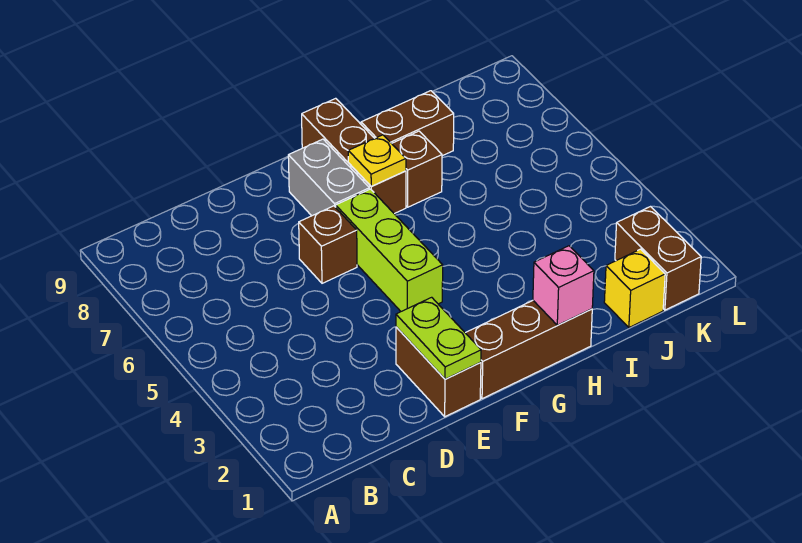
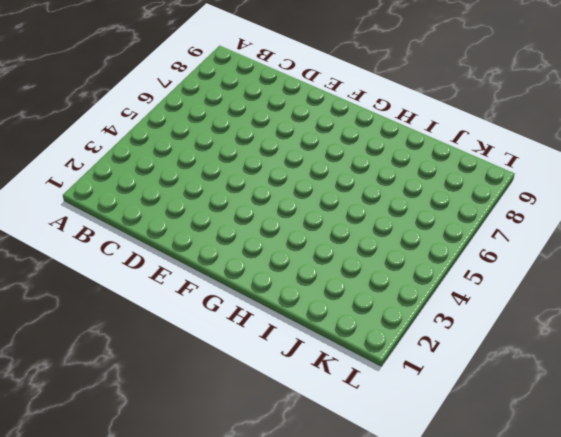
none -> brown brick E1:E2 level 1
none -> brown brick E6 level 1
none -> brown brick F1:H1 level 1

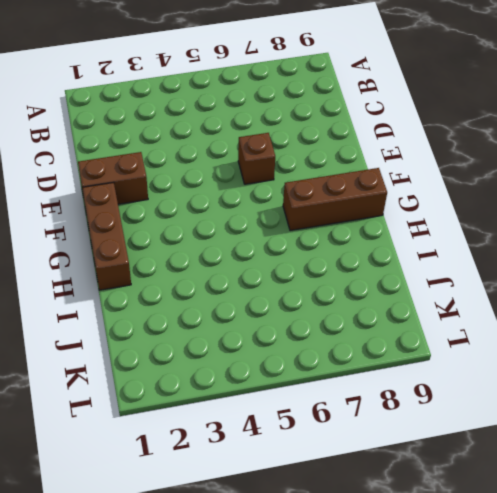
none -> lime brick F4:F6 level 1
none -> grey brick F7:F8 level 1
none -> brown brick H7 level 1

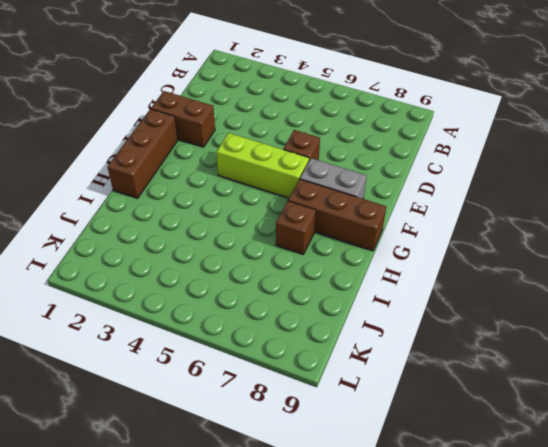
none -> brown brick H8:I8 level 1
none -> yellow brick J1 level 1
none -> brown brick K1:K2 level 1

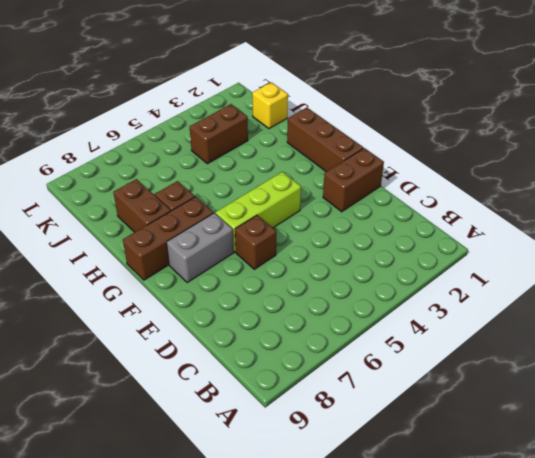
brown brick J3:J4 level 1 -> brown brick K1:K2 level 1
none -> lime plate E1:E2 level 2
none -> yellow plate G7 level 2
none -> pink brick H1 level 2

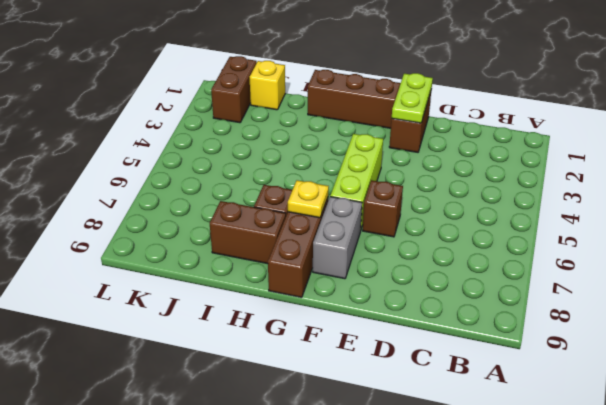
none -> pink brick H1 level 2

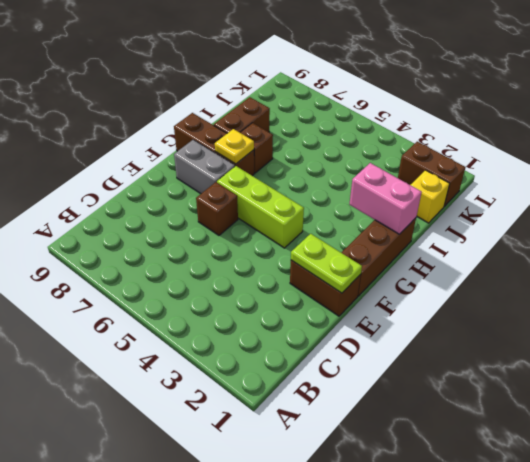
pink brick H1:H2 level 2 -> pink brick H1 level 2

